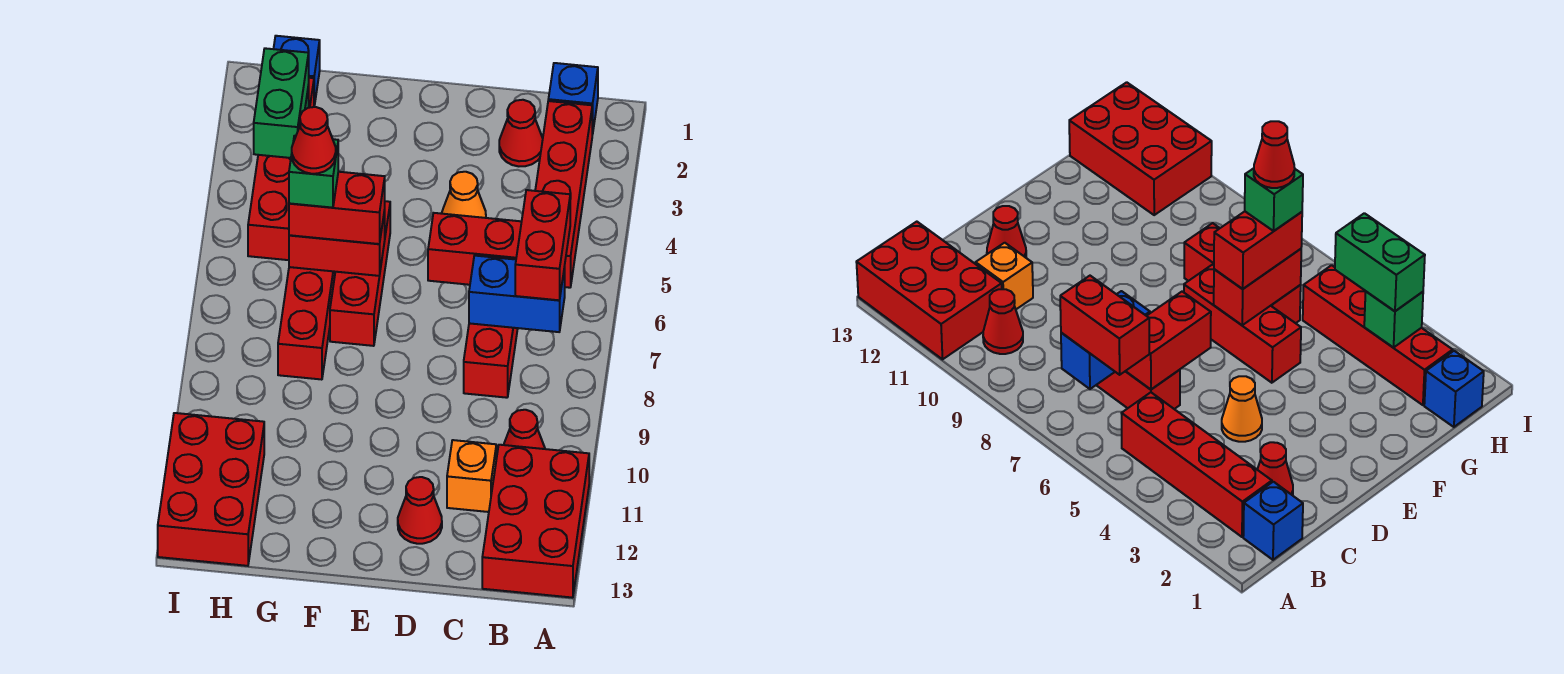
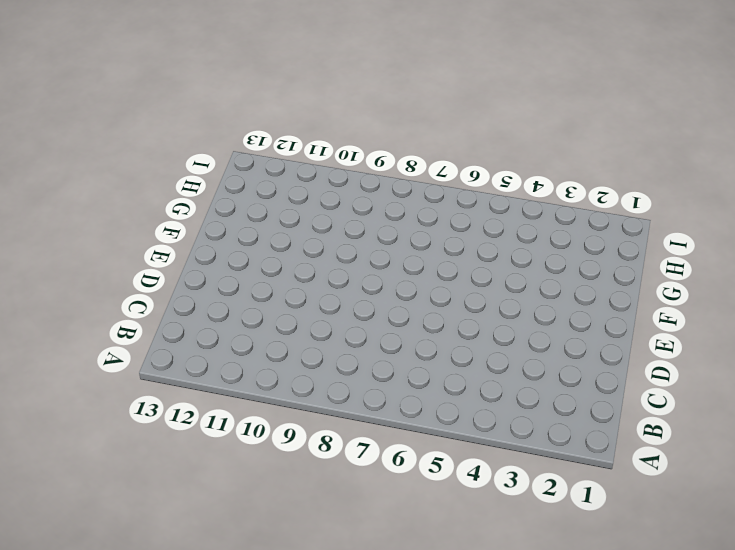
none -> red brick A11:B13 level 1
none -> blue brick B1 level 1
none -> red brick B2:B5 level 1

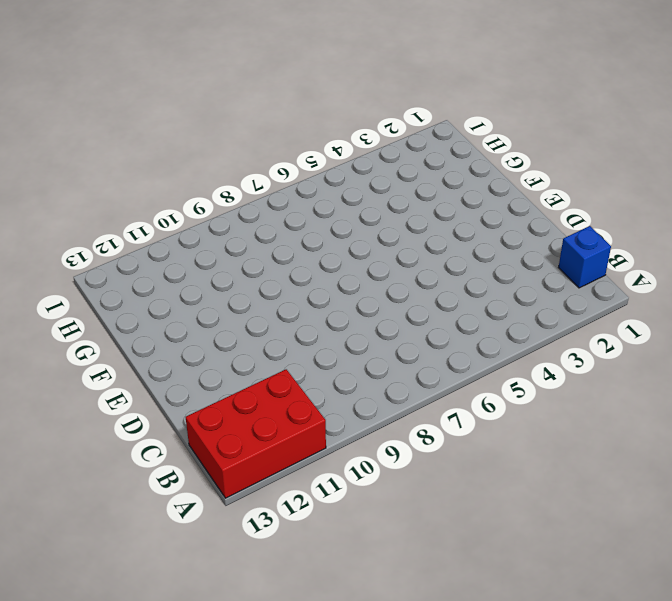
none -> red brick B2:B5 level 1
none -> red cone B10 level 1
none -> red cone C2 level 1

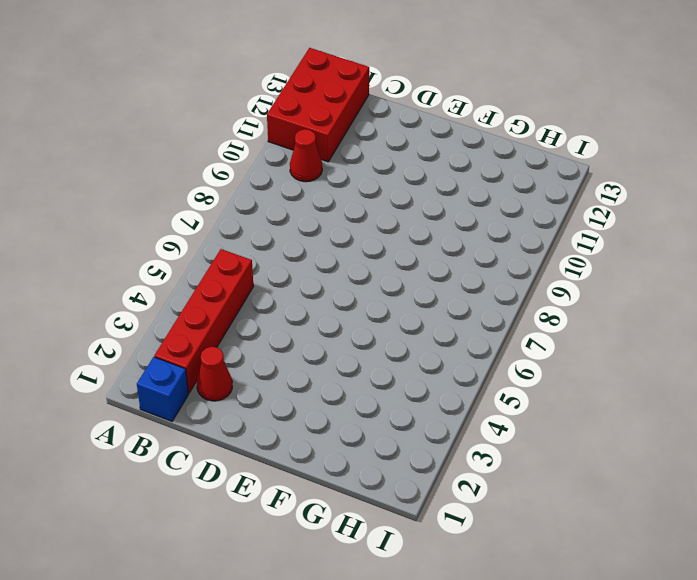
none -> red brick C6:C8 level 1
none -> orange brick C11 level 1
none -> orange cone D4 level 1

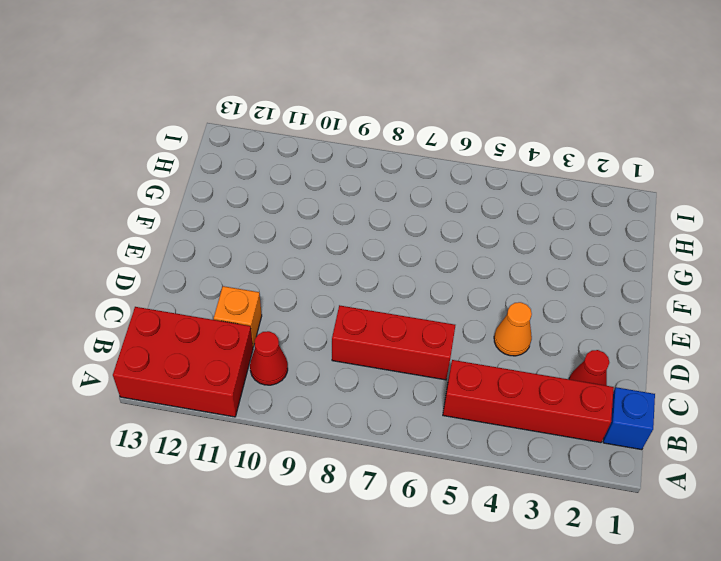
none -> red cone D12 level 1
none -> red brick F5:F7 level 1
none -> red brick G6:G8 level 1

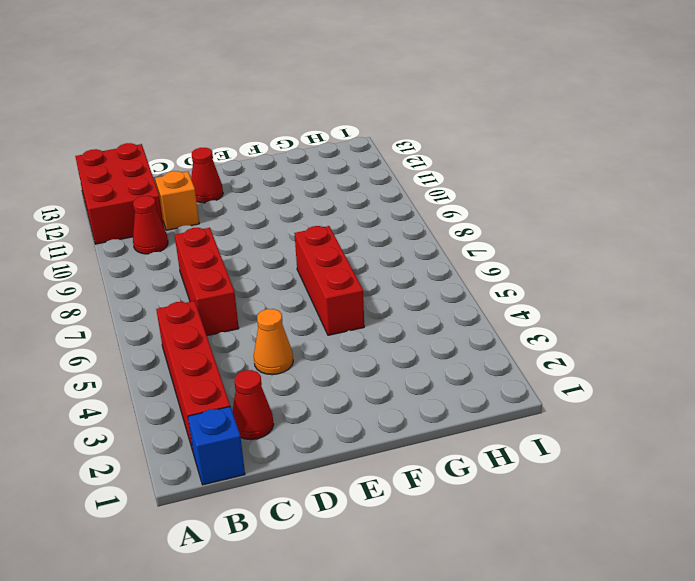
none -> red brick G6:G8 level 1
none -> blue brick H1 level 1
none -> red brick H2:H5 level 1

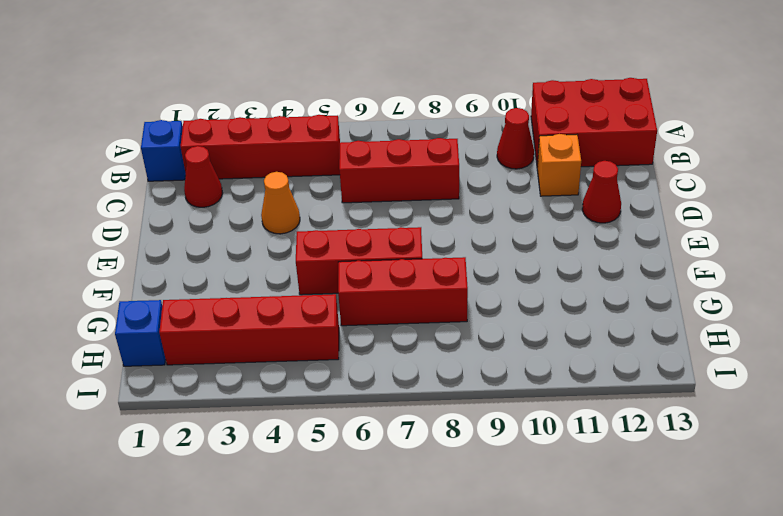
none -> red brick H11:I13 level 1
none -> blue brick B7:C7 level 2
none -> red brick C6:D6 level 2

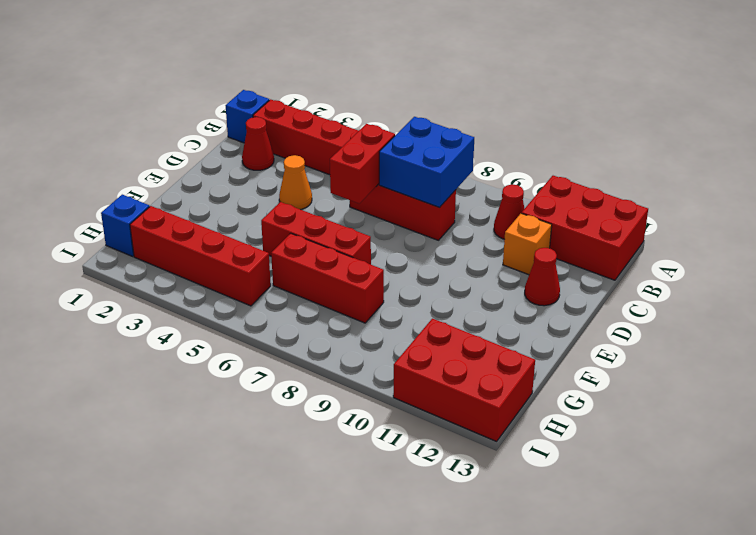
blue brick B7:C8 level 2 -> blue brick B7:C7 level 2
none -> red brick F6:G6 level 2
none -> green brick H3 level 2
none -> red brick B6:B7 level 3

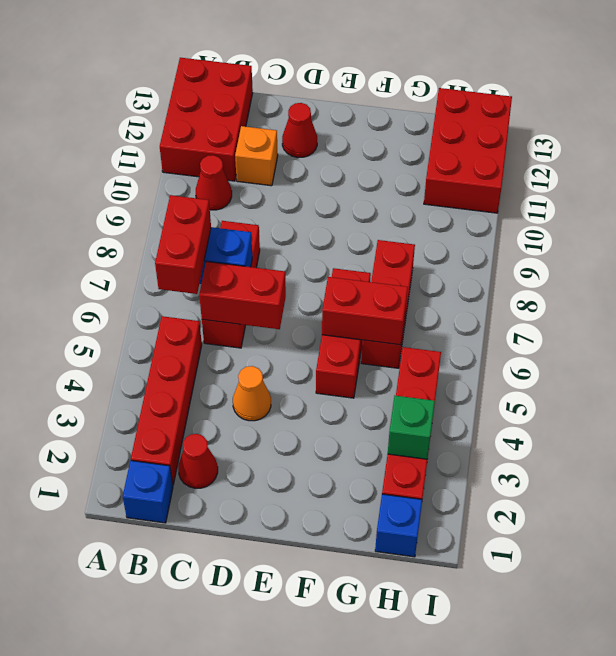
none -> red brick F6:G6 level 3
none -> green brick H3:H4 level 3
none -> green brick G6 level 4

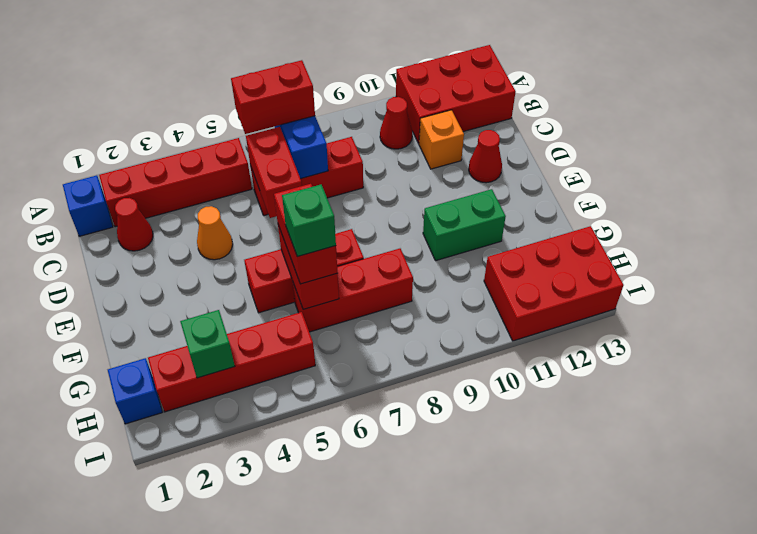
green brick F10:F11 level 1 -> green brick H3:H4 level 3
none -> red cone G6 level 5

